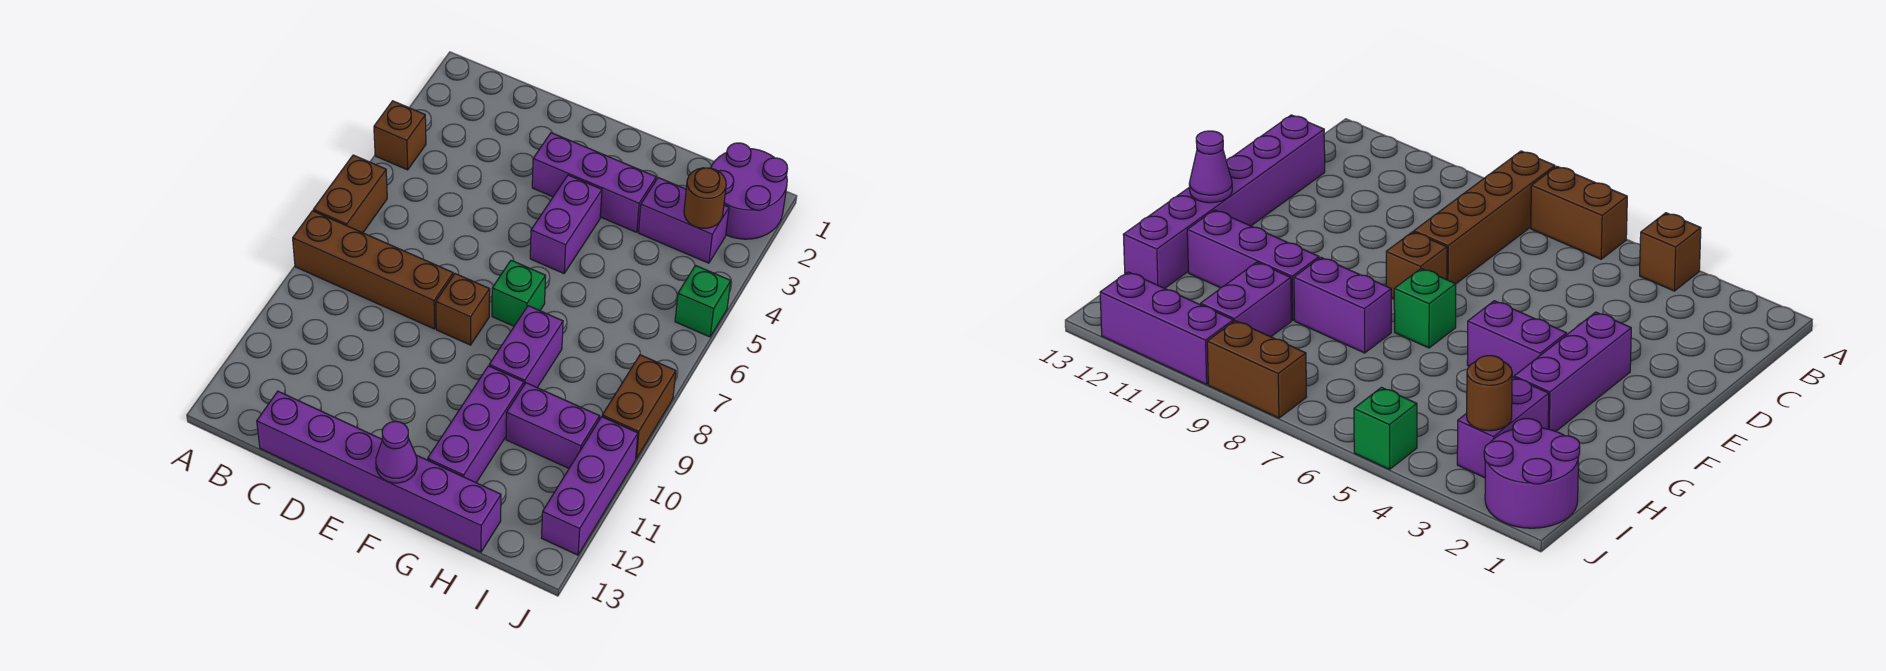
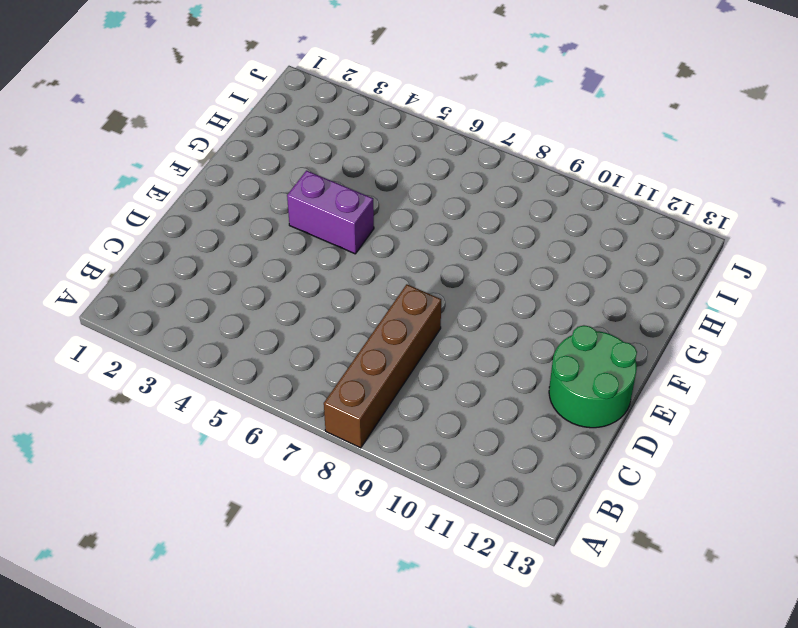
green round brick D12:E13 level 1 -> purple brick C13:H13 level 1
none -> brown brick A4 level 1
none -> brown brick A6:A7 level 1
none -> purple brick E3:G3 level 1

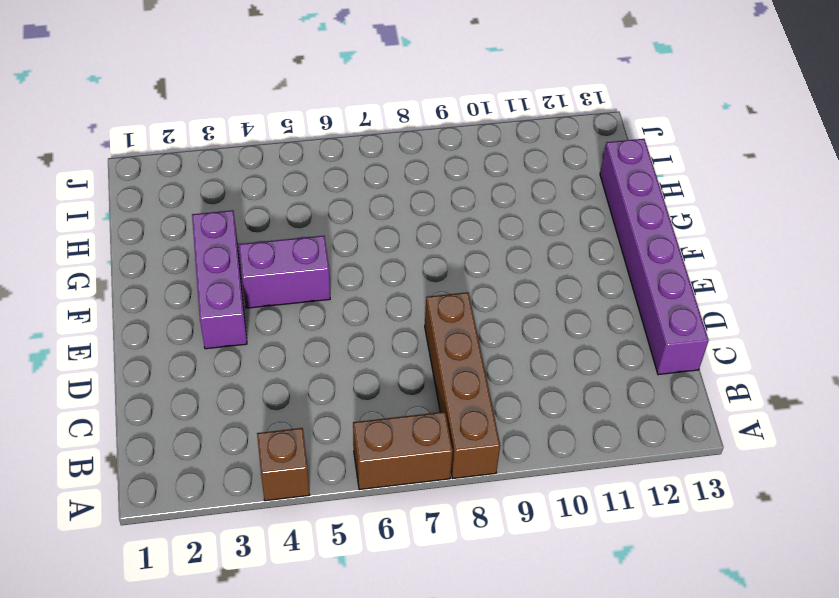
none -> brown brick E8 level 1
none -> green brick F7 level 1
none -> purple brick G8:G9 level 1

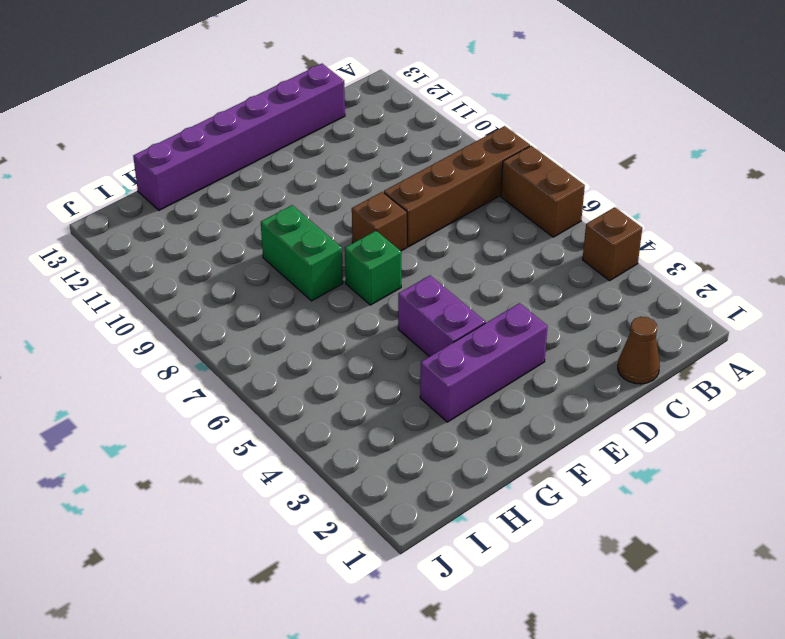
brown cone C1 level 1 -> none
green brick G8:G9 level 1 -> purple brick G8:G9 level 1
none -> purple brick G10:G12 level 1
none -> purple brick H3:I3 level 1
none -> purple brick H10:I10 level 1

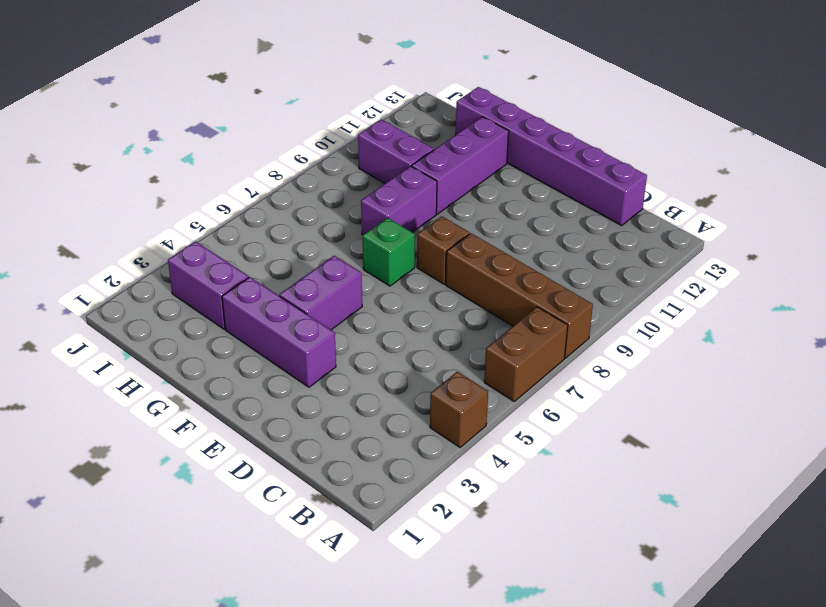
none -> purple round brick I1:J2 level 1
none -> green brick J5 level 1
none -> brown brick J8:J9 level 1

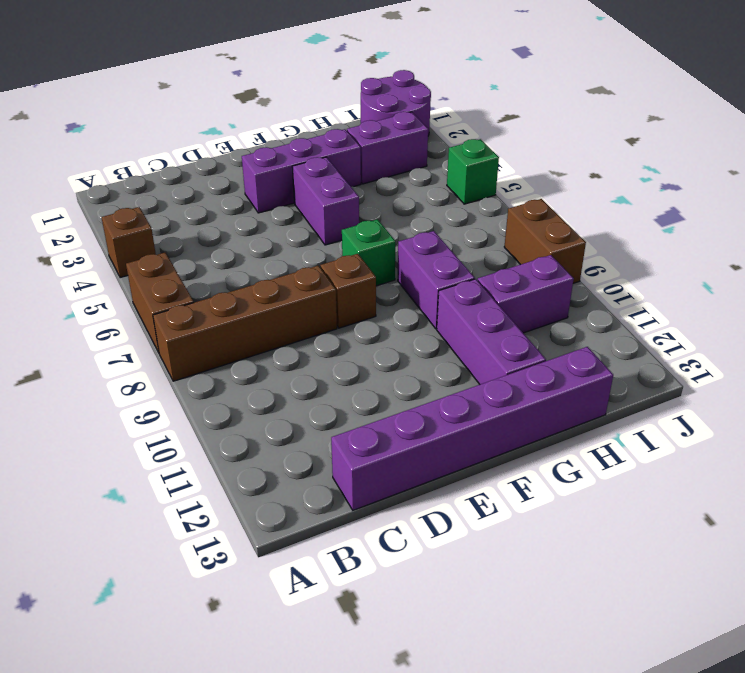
none -> purple brick J10:J12 level 1
none -> purple cone F13 level 2
none -> brown round brick I3 level 2

